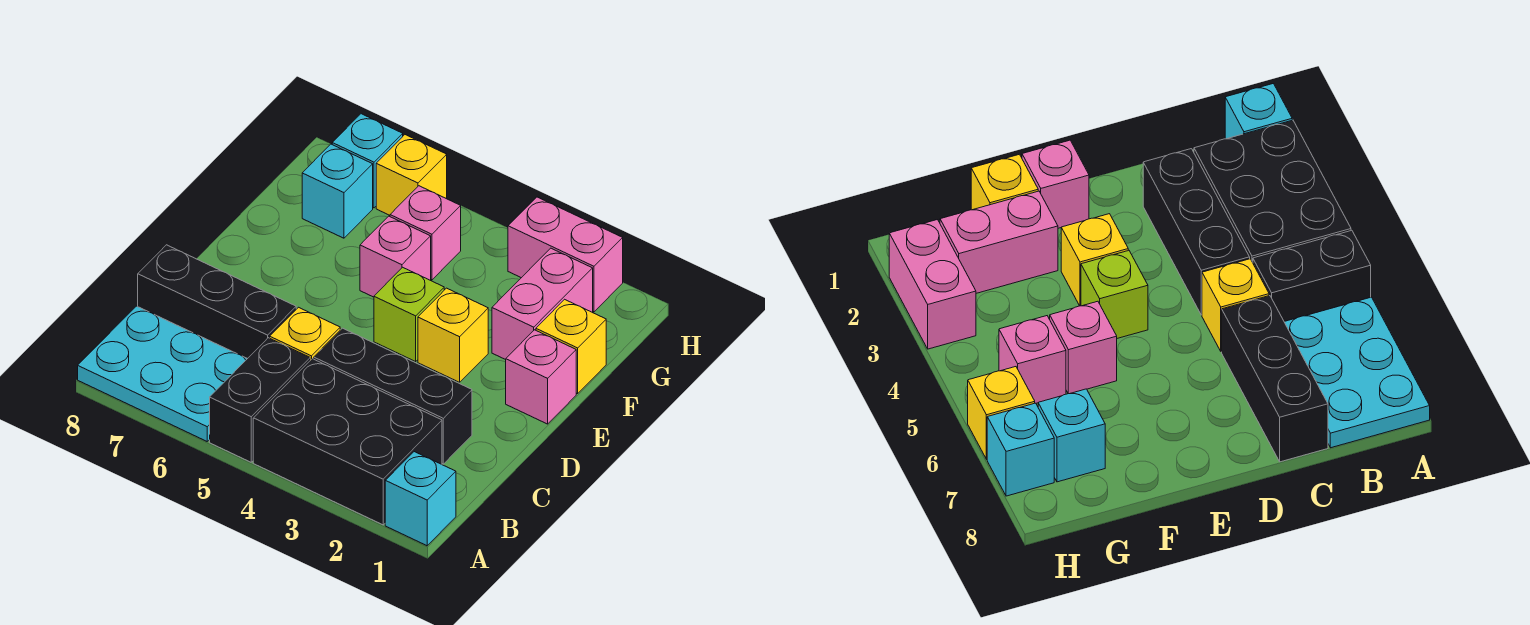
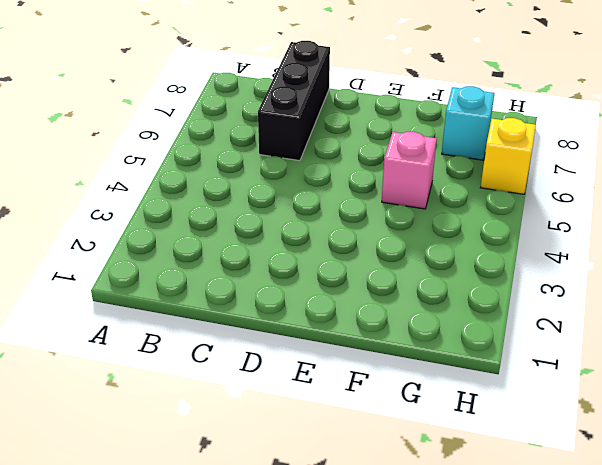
none -> cyan brick A1 level 1
none -> black brick A2:B4 level 1
none -> black brick A5:B5 level 1

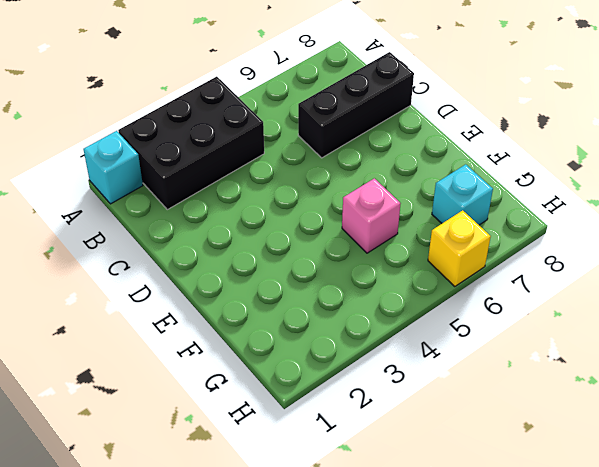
none -> black brick A5:B5 level 1
none -> cyan plate A6:B8 level 1
none -> black brick C2:C4 level 1

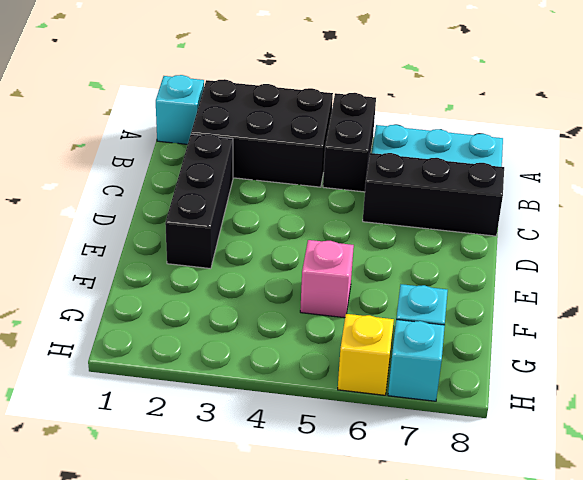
black brick C2:E2 level 1 -> black brick C2:C4 level 1
none -> yellow brick C5 level 1
none -> pink brick E1 level 1
none -> yellow brick E3 level 1

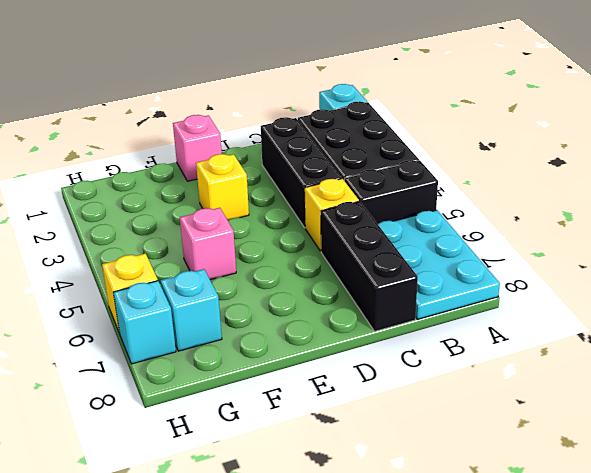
none -> lime brick E4 level 1
none -> yellow brick F1 level 1
none -> pink brick F2:G2 level 1

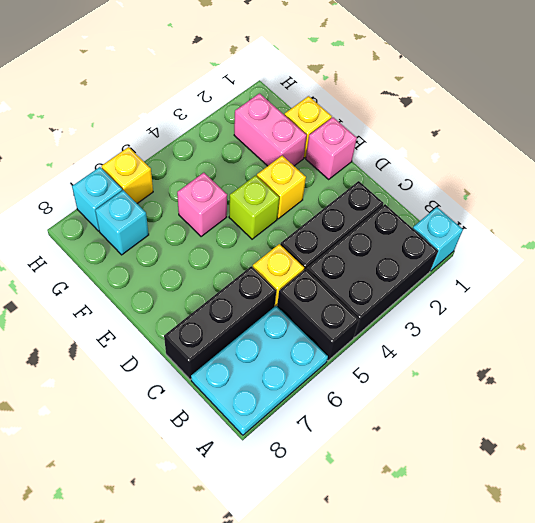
none -> pink brick G5 level 1
none -> pink brick H2:H3 level 1

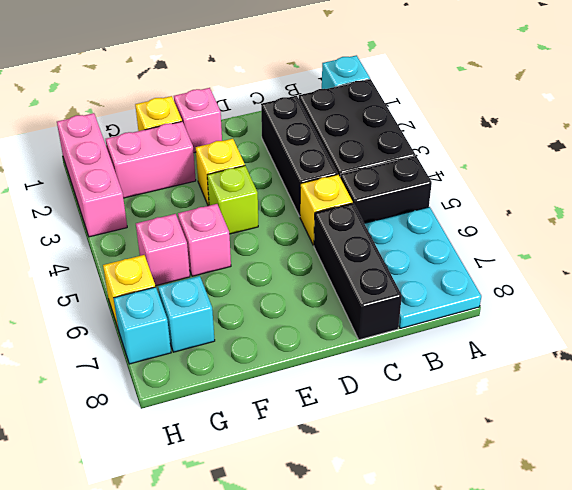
pink brick H1:H3 level 1 -> pink brick H2:H3 level 1

